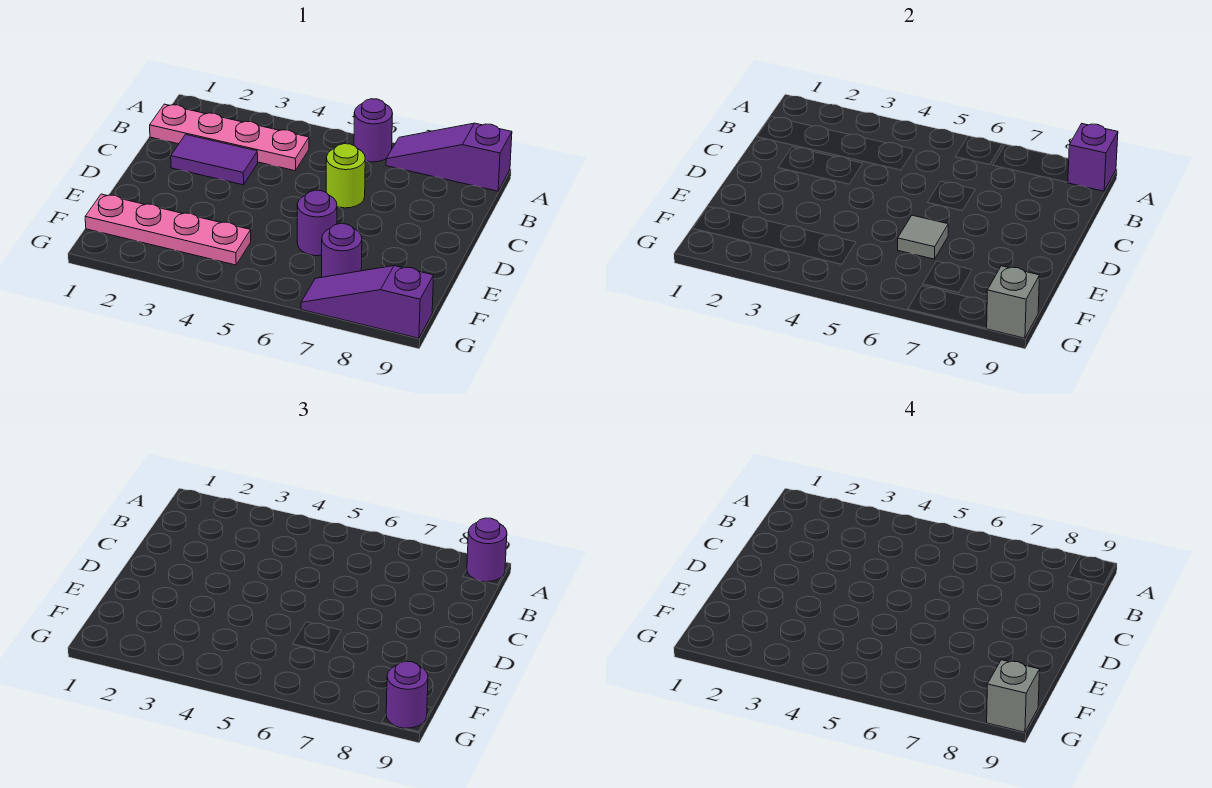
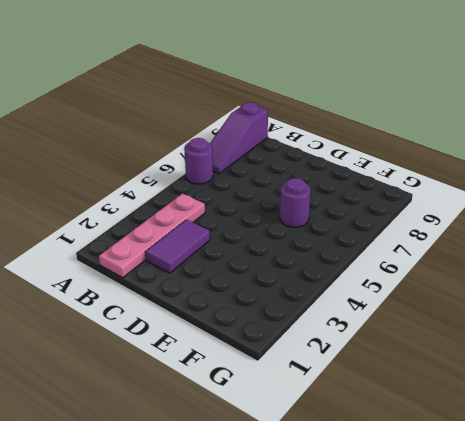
none -> lime round brick C6 level 1
none -> pink plate F1:F4 level 1
none -> purple round brick F7 level 1

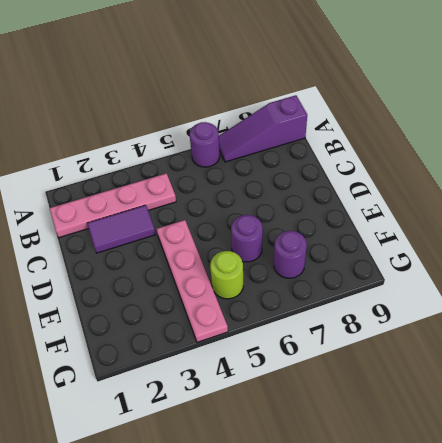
pink plate D4:G4 level 1 -> pink plate F1:F4 level 1
lime round brick F5 level 1 -> lime round brick C6 level 1
none -> purple slope G7:G9 level 1 top 9
none -> purple brick A9 level 2
none -> grey tile E6 level 2

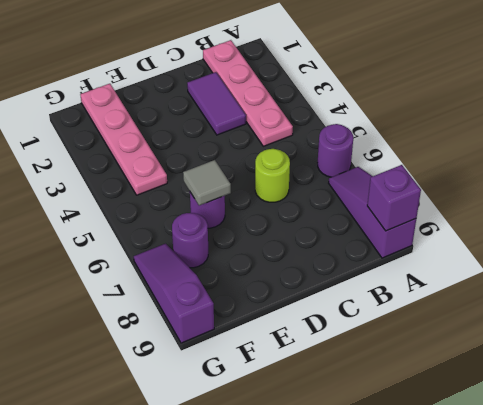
none -> grey brick G9 level 2
none -> purple round brick A9 level 3
none -> purple round brick G9 level 3

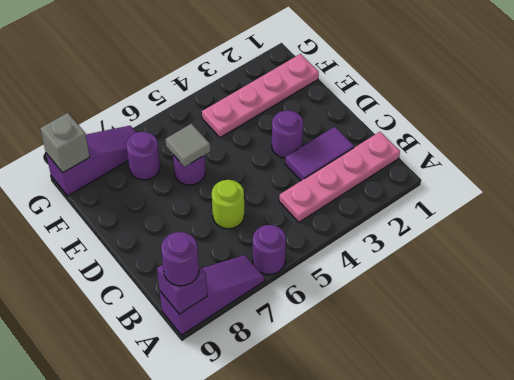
purple round brick D3 level 1 -> purple round brick G9 level 3
none -> grey brick G9 level 4

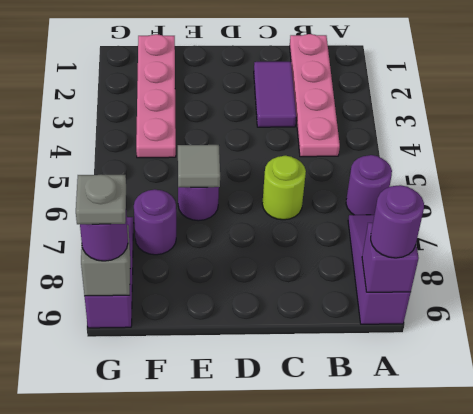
grey plate G9 level 4 -> grey brick G9 level 4

